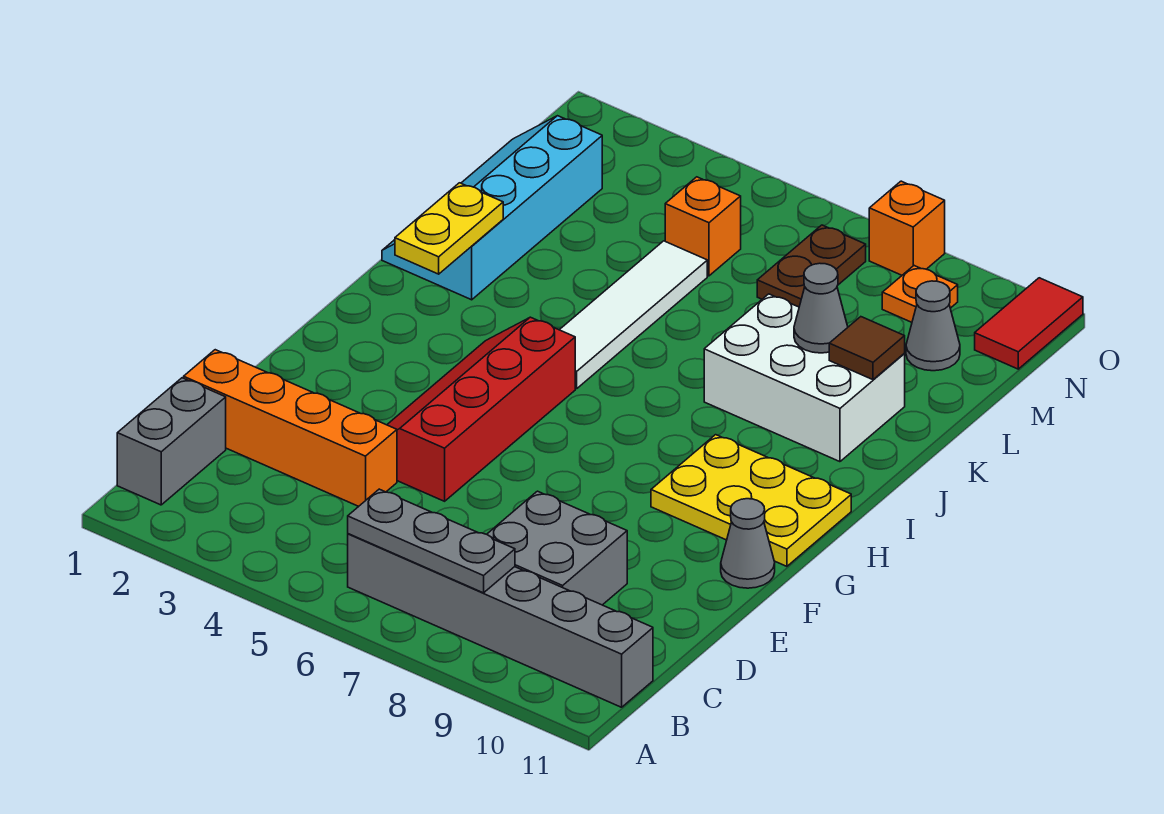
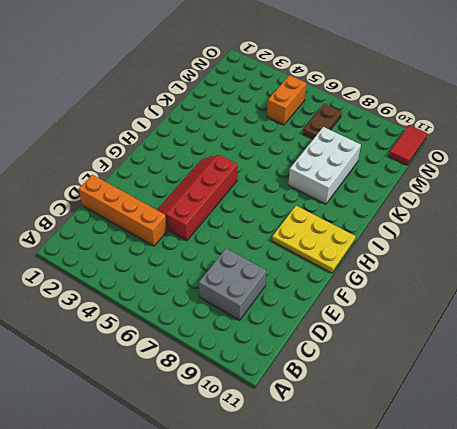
white brick J8:L9 level 1 -> white brick J8:K10 level 1
orange brick M5:N5 level 1 -> orange brick M5 level 1
none -> grey brick B1:C1 level 1
none -> grey brick B6:B11 level 1
none -> grey cone F11 level 1

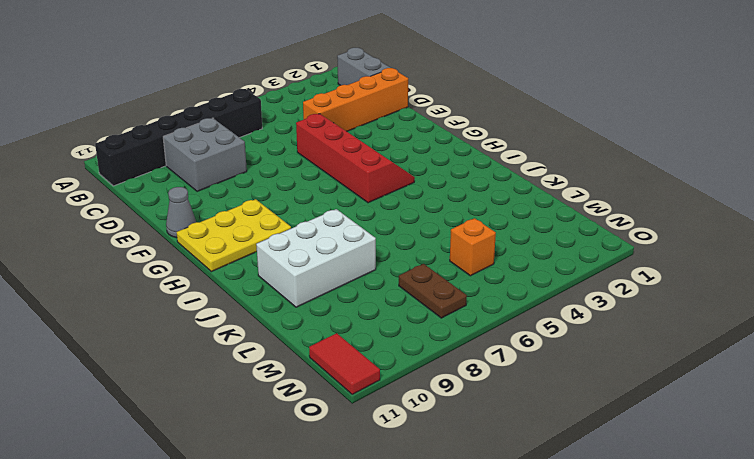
black brick B6:B11 level 1 -> grey brick B6:B11 level 1
none -> white tile I5:L5 level 1
none -> cyan slope J1:M2 level 1 top 2
none -> grey cone M10 level 1

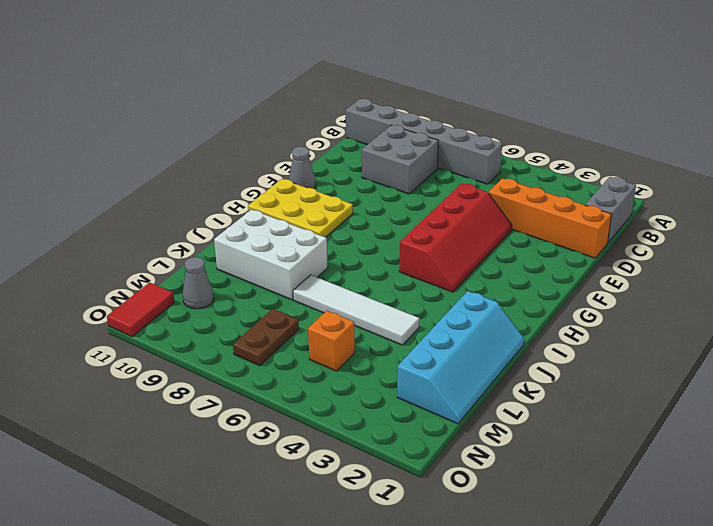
white tile K4:K7 level 1 -> white tile I5:L5 level 1
none -> orange plate N9 level 1
none -> orange brick O8 level 1
none -> grey plate B6:B8 level 2

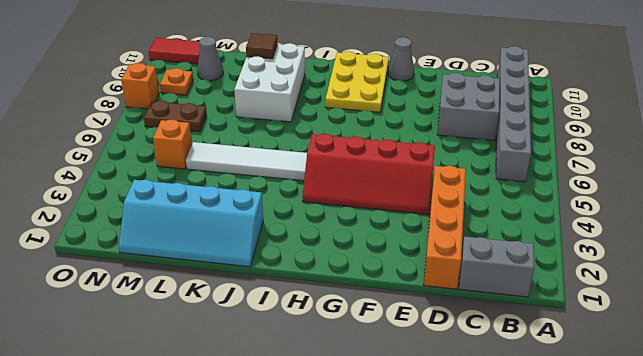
none -> grey plate B6:B8 level 2
none -> yellow plate I2:J2 level 2
none -> grey cone K9 level 2

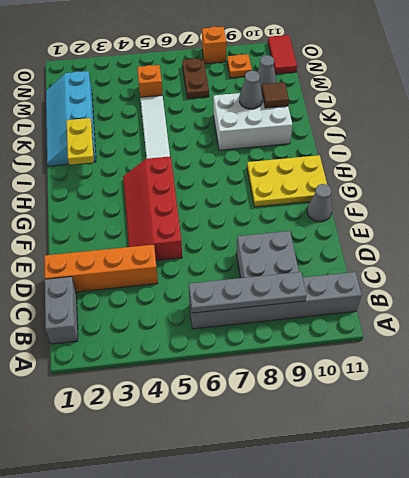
grey plate B6:B9 level 2 -> grey plate B6:B8 level 2

